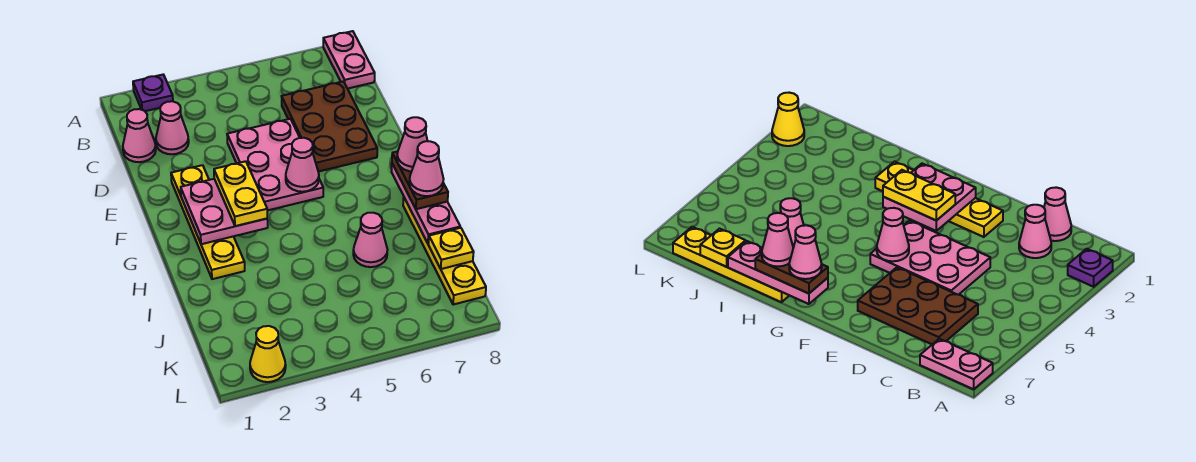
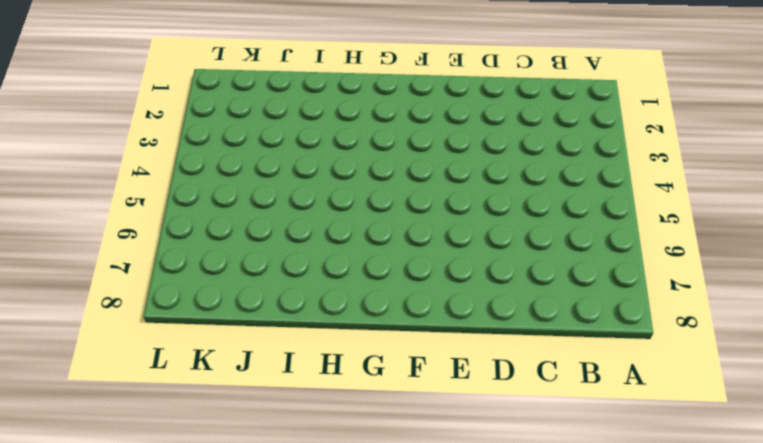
none -> purple plate A2 level 1
none -> pink plate A8:B8 level 1
none -> pink cone C1 level 1

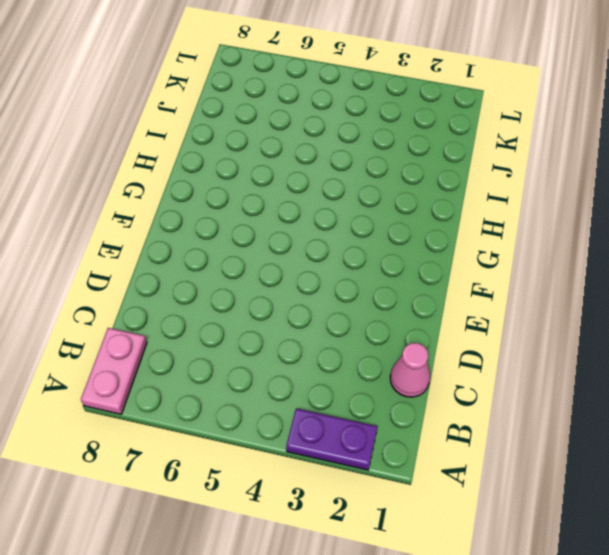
purple plate A2:A3 level 1 -> purple plate A2 level 1
none -> pink cone C2 level 1
none -> brown plate C6:E7 level 1
none -> pink plate D4:F5 level 1

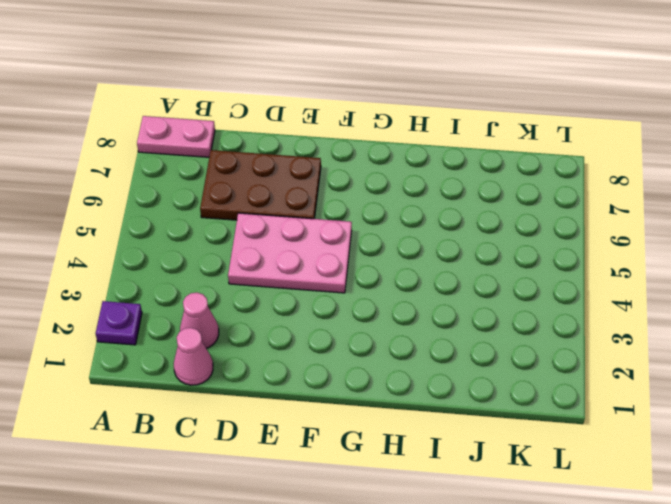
none -> yellow plate E2:H2 level 1
none -> yellow plate H8:K8 level 1
none -> pink cone I6 level 1

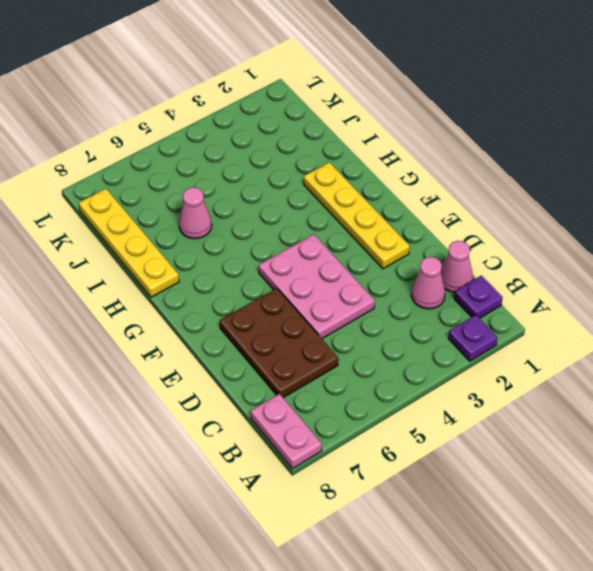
purple plate B1 level 1 -> none
none -> yellow cone L2 level 1
none -> pink plate F2:G3 level 2
none -> pink cone F5 level 2

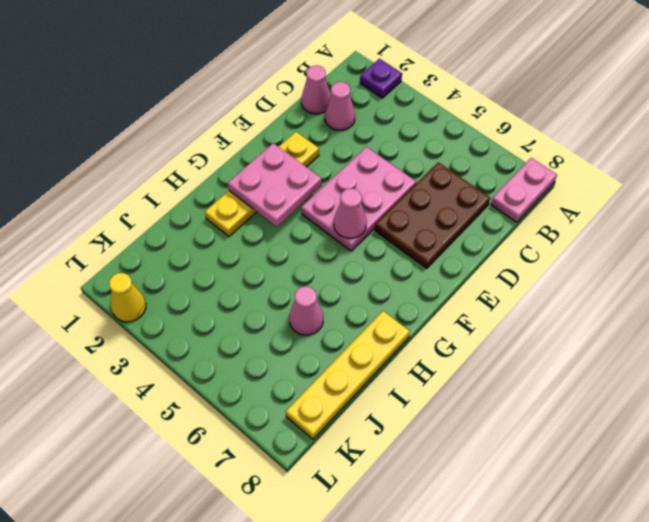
none -> pink plate G8:I8 level 2
none -> yellow plate J8 level 2
none -> yellow plate F3:G3 level 3

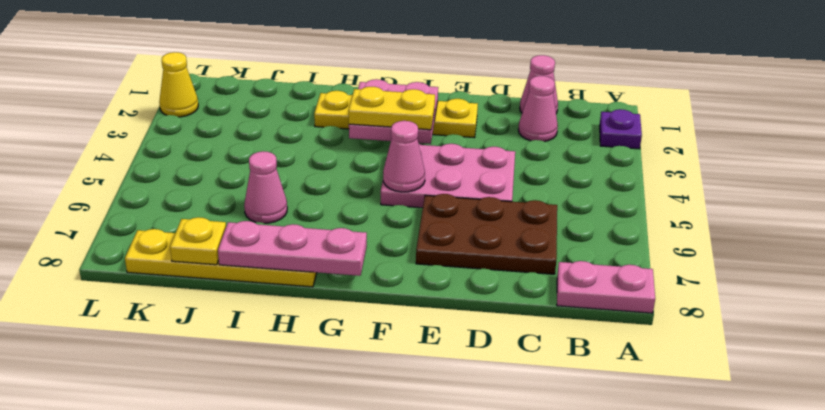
none -> brown plate G8:H8 level 3
none -> pink cone G8 level 4
none -> pink cone H8 level 4

